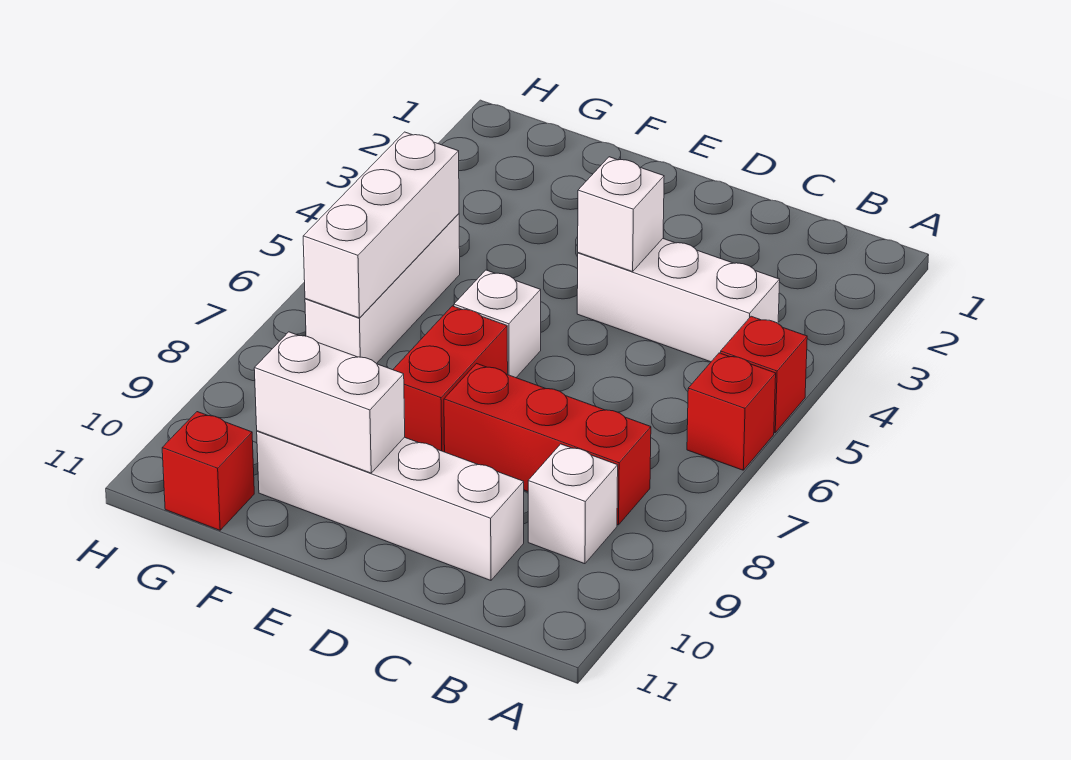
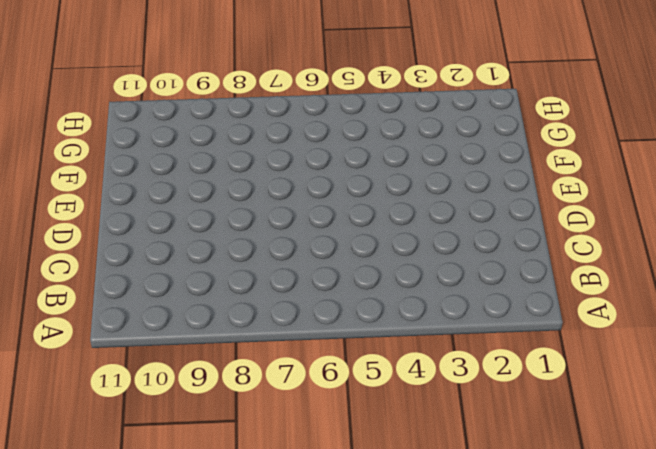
none -> red brick A5 level 1
none -> red brick A6 level 1
none -> white brick B4:D4 level 1

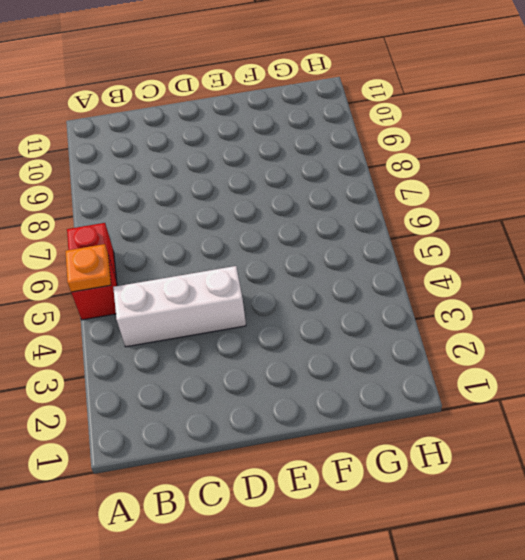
orange plate A5 level 2 -> none
none -> red brick B8:D8 level 1
none -> white brick B9 level 1
none -> white brick C10:F10 level 1

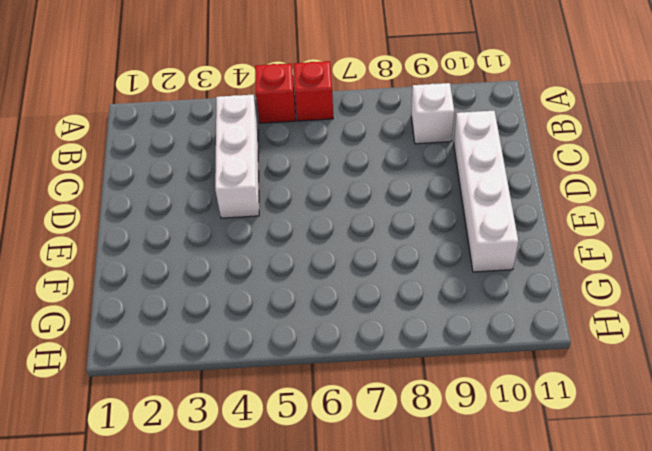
none -> red brick B8:D8 level 1
none -> white brick E6 level 1
none -> red brick E7:E8 level 1

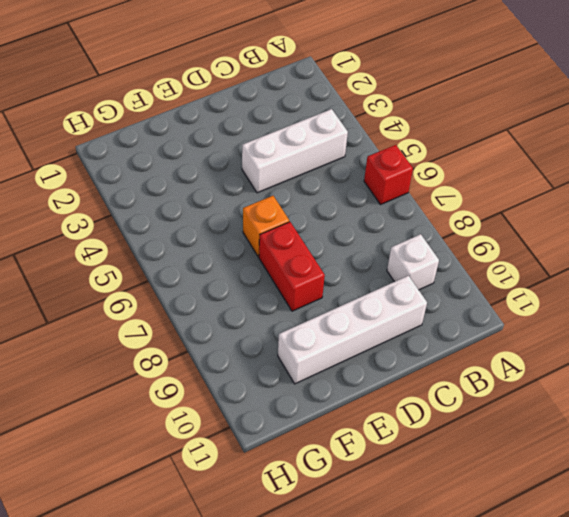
orange brick E6 level 1 -> white brick E6 level 1
none -> red brick A5 level 1
none -> red brick B8:D8 level 1
none -> white brick G5:G7 level 1

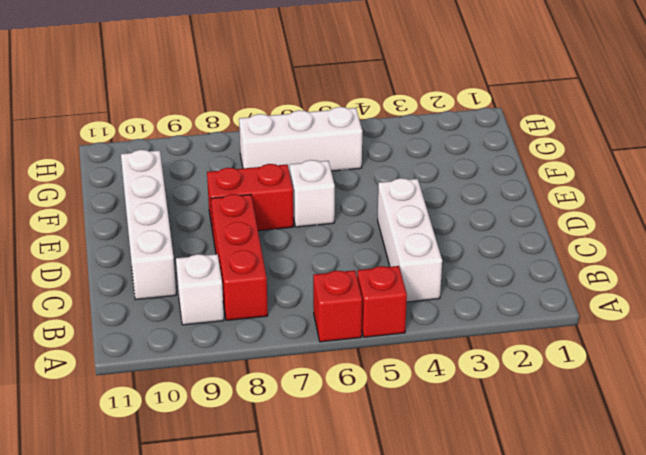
none -> red brick G11 level 1
none -> white brick D4 level 2
none -> white brick E10:F10 level 2

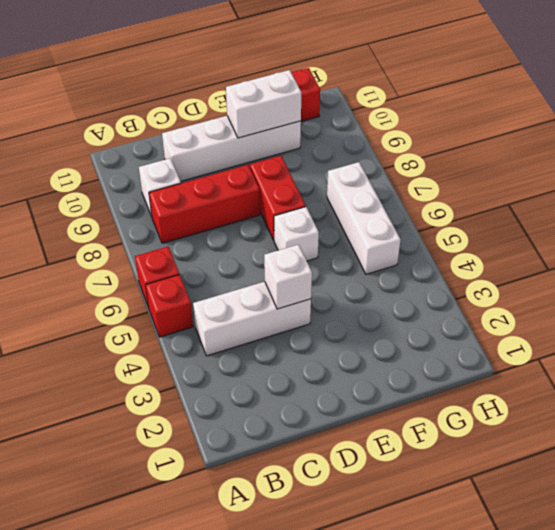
none -> white brick G5:G7 level 2

